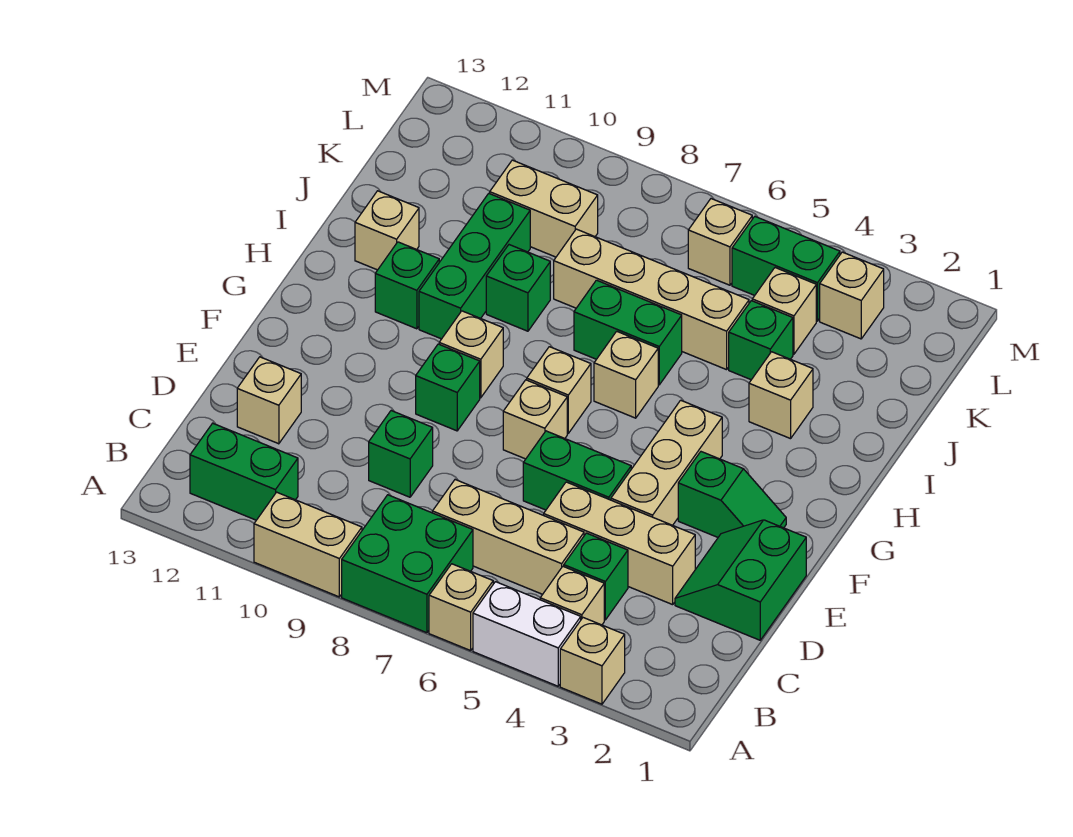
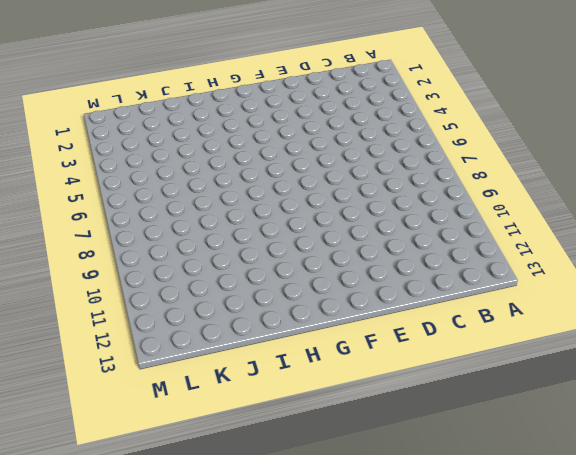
none -> tan brick A3 level 1
none -> white brick A4:A5 level 1
none -> tan brick A6 level 1
none -> green brick A7:B8 level 1

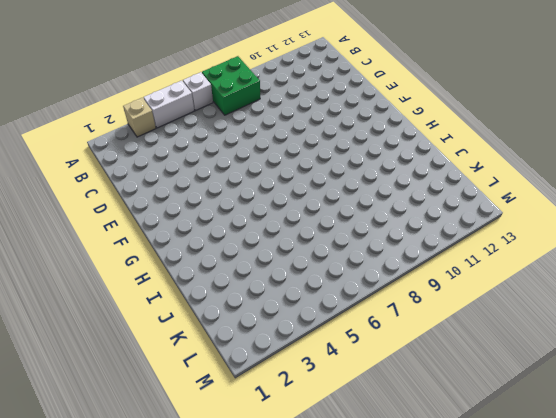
white brick A6 level 1 -> tan brick A6 level 1
none -> tan brick A9:A10 level 1
none -> tan brick B4 level 1
none -> green brick B11:B12 level 1
none -> green brick C4 level 1

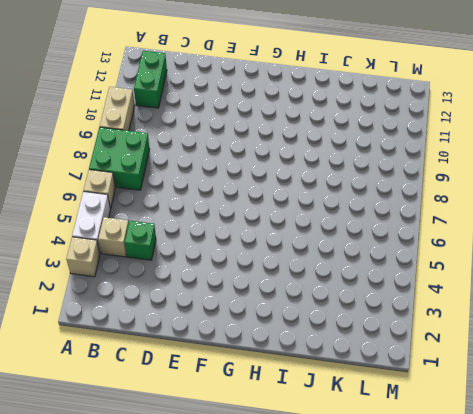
none -> tan brick C5:C7 level 1
none -> green slope D1:E2 level 1 top 1
none -> tan brick D3:D5 level 1
none -> green brick D9 level 1

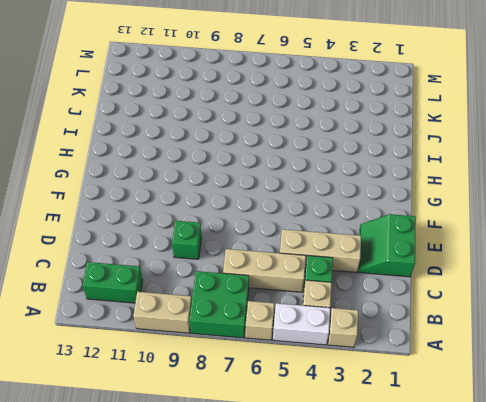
none -> tan brick D12 level 1
none -> tan brick E4:G4 level 1
none -> green brick E5:E6 level 1
none -> green slope F2:F3 level 1 top 3

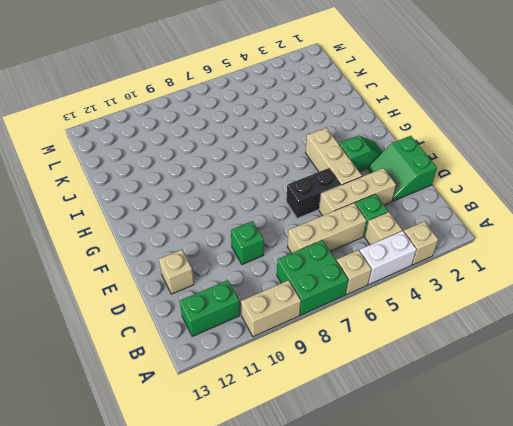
black brick E5:E6 level 1 -> green brick E5:E6 level 1
none -> tan brick F7 level 1
none -> green brick F9 level 1
none -> tan brick G7 level 1
none -> tan brick G9 level 1

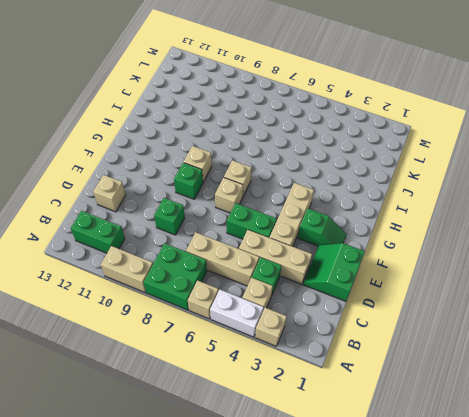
none -> tan brick H6 level 1
none -> green brick H10:J10 level 1
none -> green brick H11 level 1
none -> tan brick I3 level 1

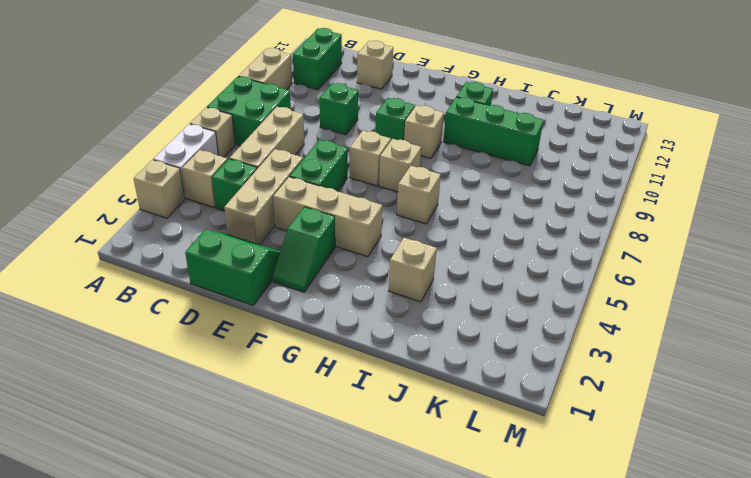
none -> green brick I6:I7 level 1
none -> green brick I9 level 1
none -> tan brick I12 level 1
none -> green brick J4 level 1

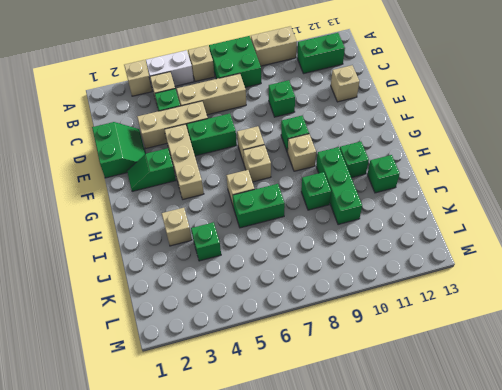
green brick I12 level 1 -> tan brick I12 level 1
none -> tan brick J5:J8 level 1
none -> tan brick K4 level 1
none -> tan brick K9:K10 level 1
none -> tan brick L3 level 1

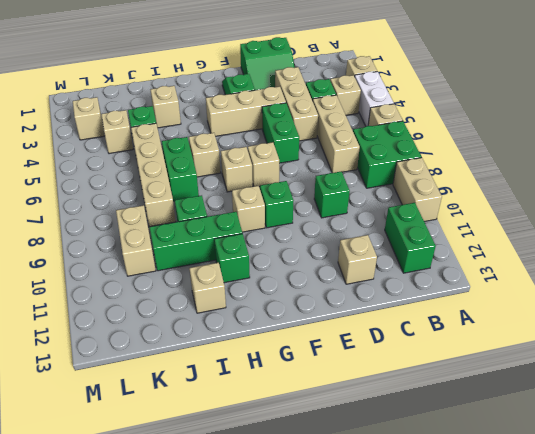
none -> green brick L4:L5 level 1
none -> tan brick L6 level 1

